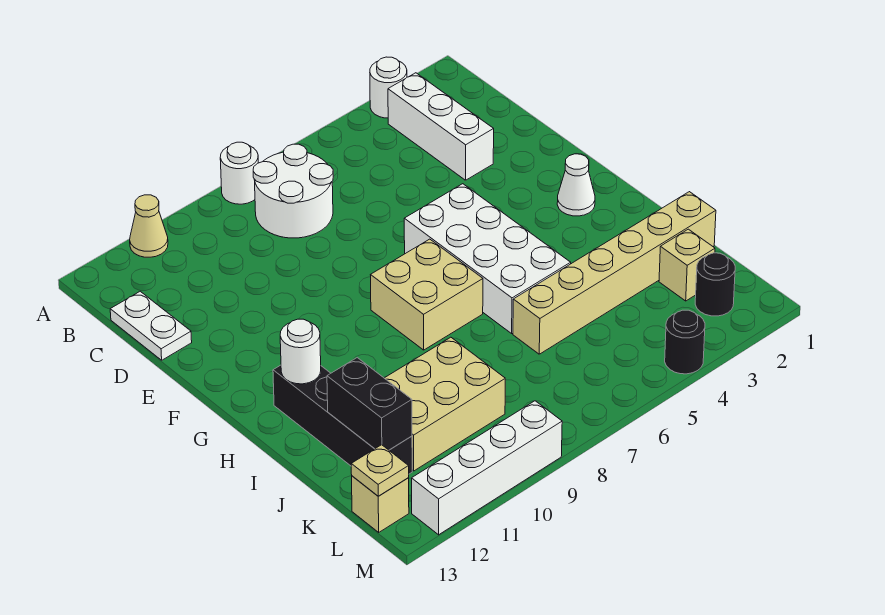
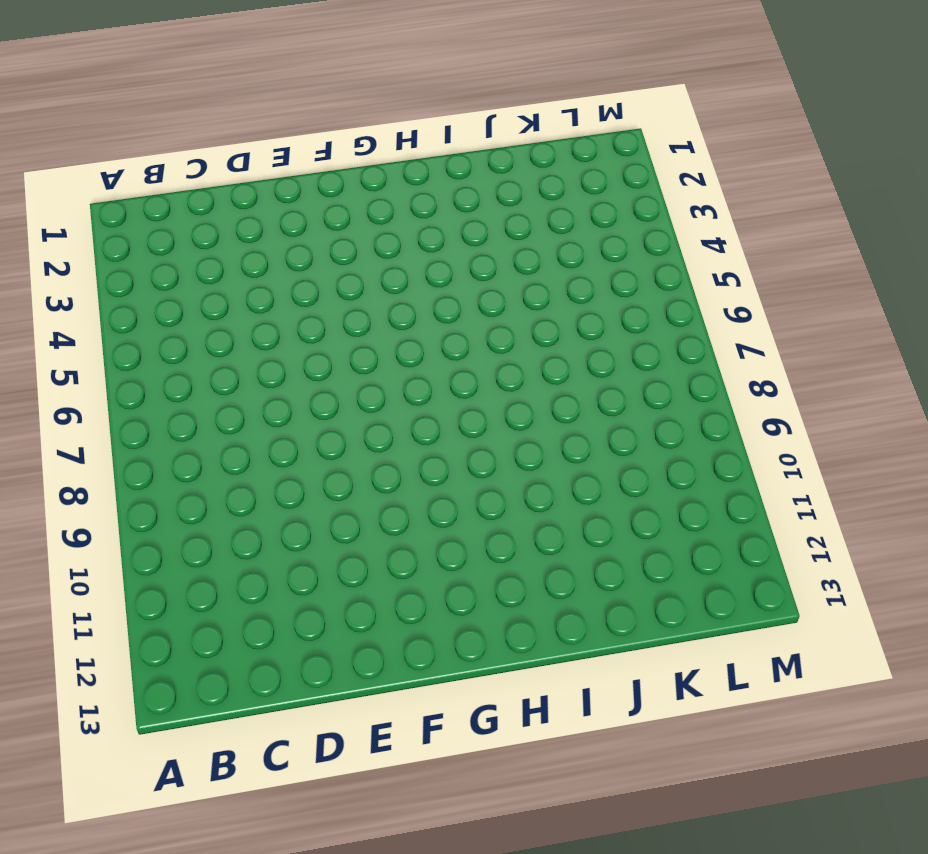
none -> white round brick A3 level 1
none -> white round brick A8 level 1
none -> tan cone A11 level 1

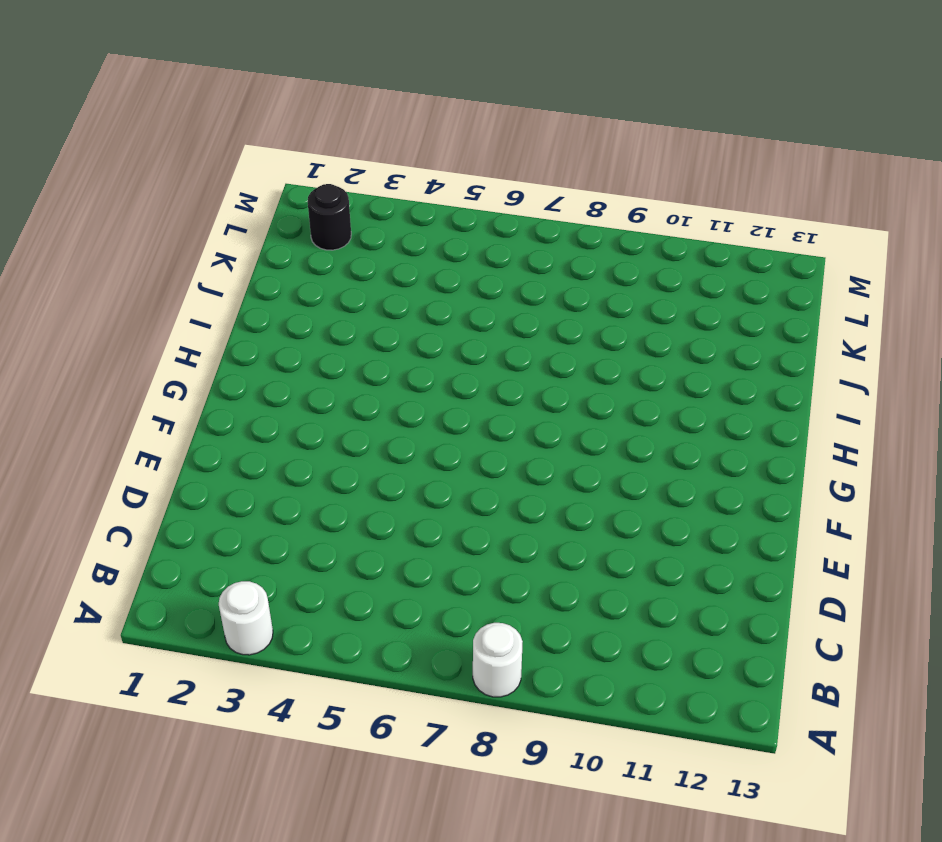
none -> tan cone A11 level 1
none -> white brick B3:D3 level 1
none -> white round brick B7:C8 level 1

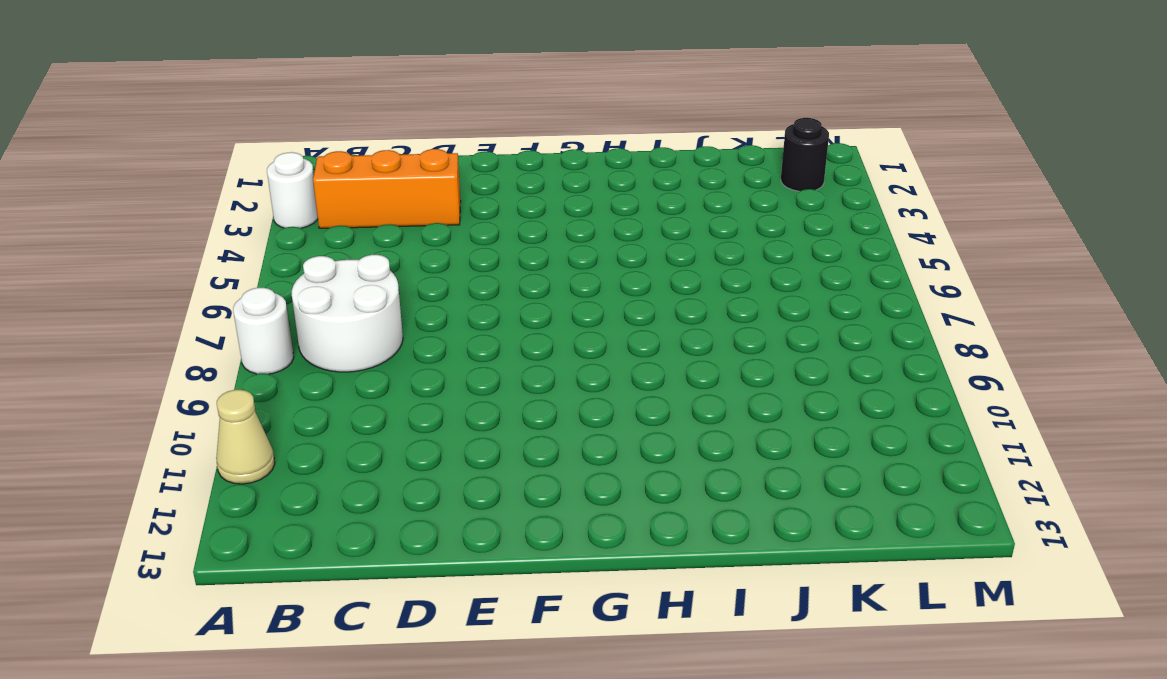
orange brick B3:D3 level 1 -> white brick B3:D3 level 1
none -> white plate C13:D13 level 1
none -> white brick F5:I6 level 1
none -> white cone G2 level 1

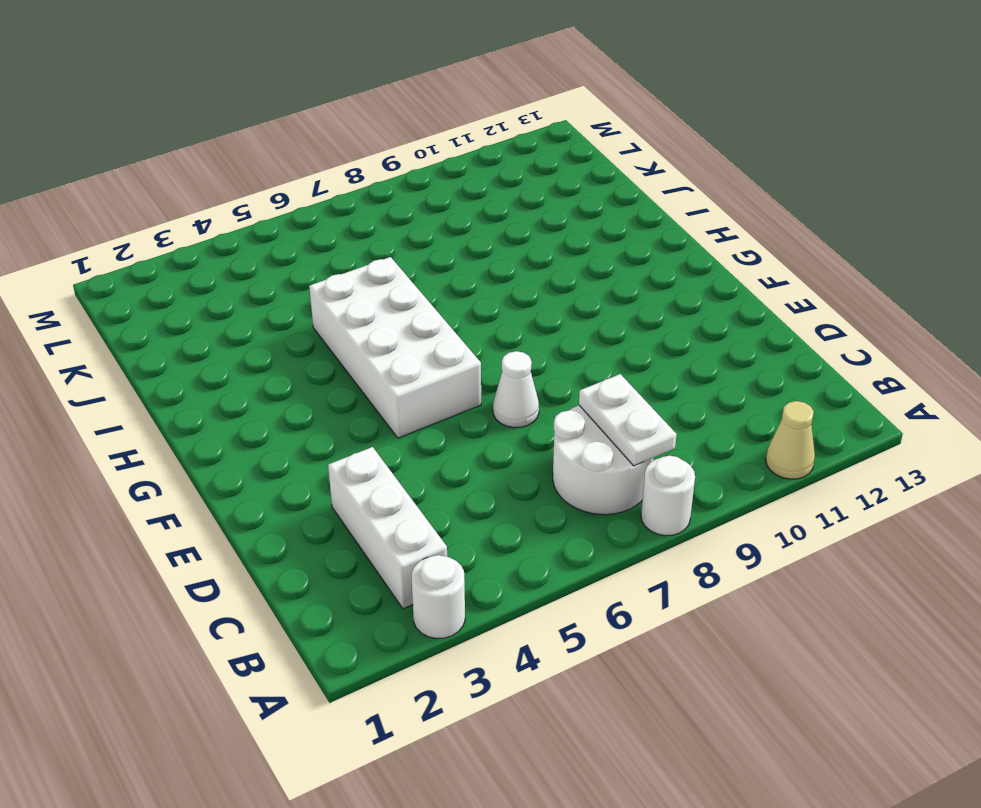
white plate B8:C8 level 2 -> white plate C13:D13 level 1
white cone E7 level 1 -> white cone G2 level 1
none -> tan brick G7:H8 level 1
none -> black brick H12:K12 level 1
none -> tan brick J1:J6 level 1

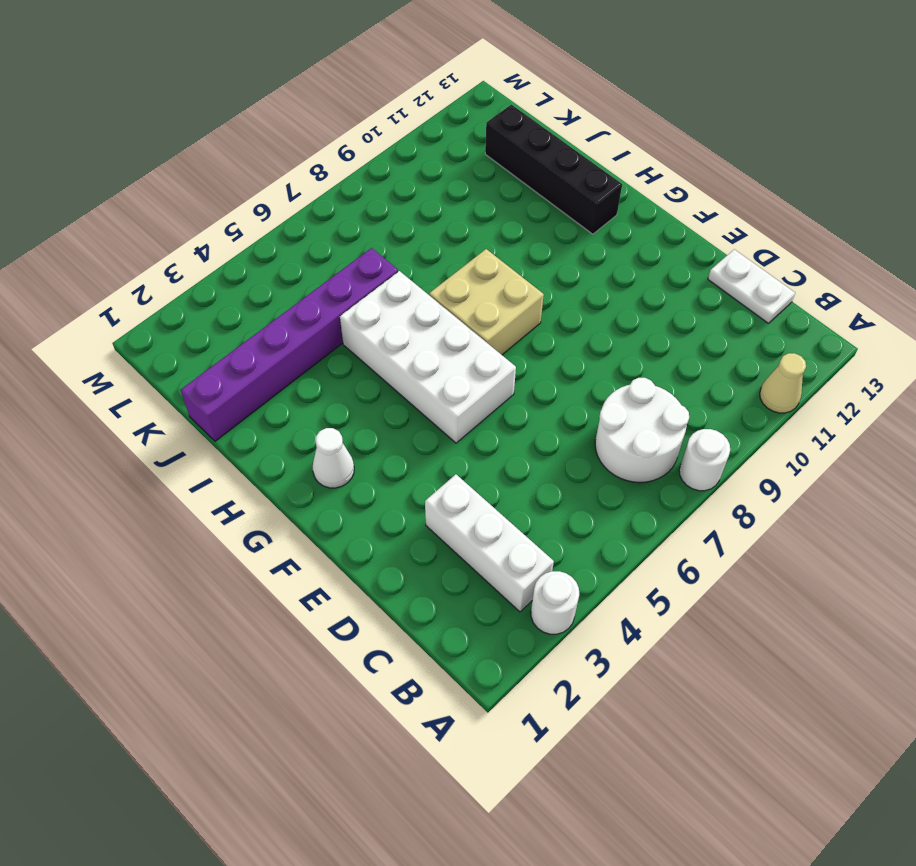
purple brick J1:J6 level 1 -> tan brick J1:J6 level 1
none -> tan brick J9:K11 level 1
none -> tan brick K2 level 1
none -> black round brick L2 level 1

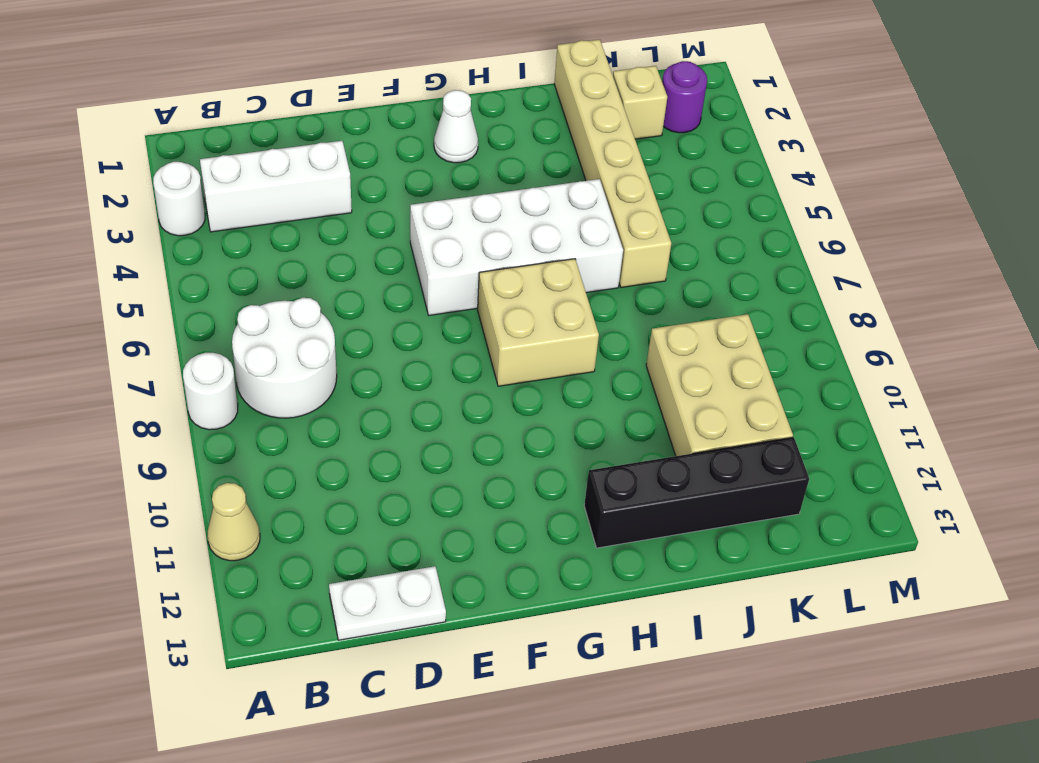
purple round brick L2 level 1 -> black round brick L2 level 1
none -> tan brick L13 level 1
none -> black round brick M4 level 1
none -> white brick M9:M12 level 1

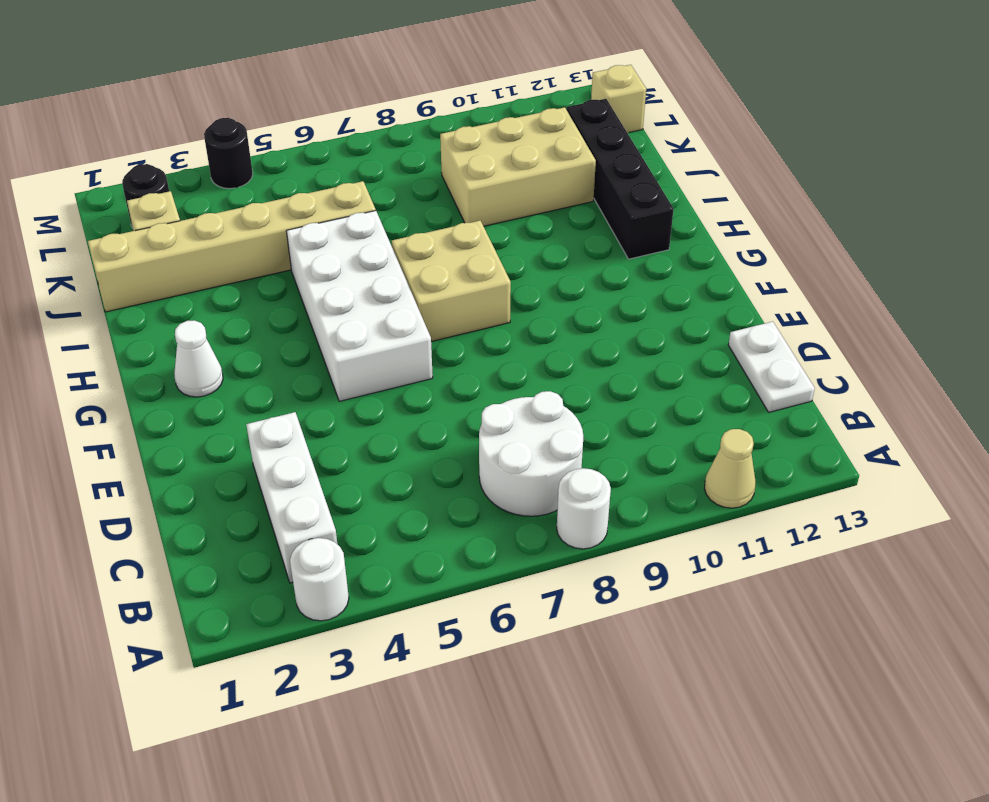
none -> white brick M9:M12 level 1
none -> white round brick H12 level 2
none -> black brick J12:K12 level 2

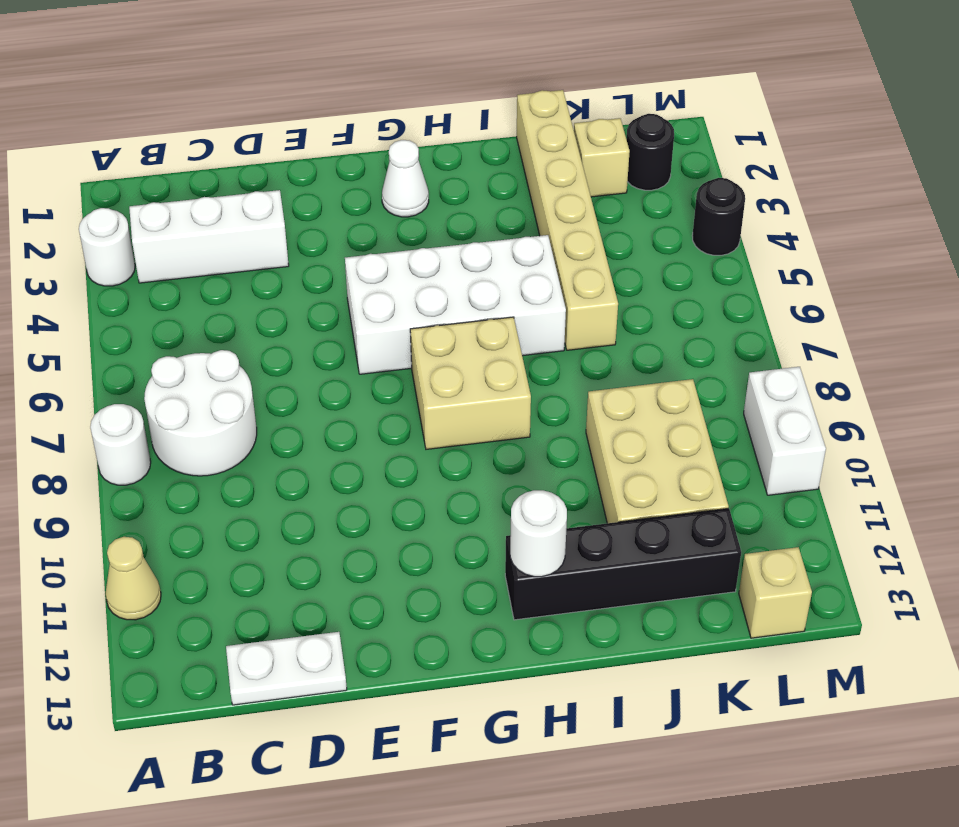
white brick M9:M10 level 1 -> white brick M9:M12 level 1
none -> black brick J12:K12 level 2
none -> tan plate L13 level 2

